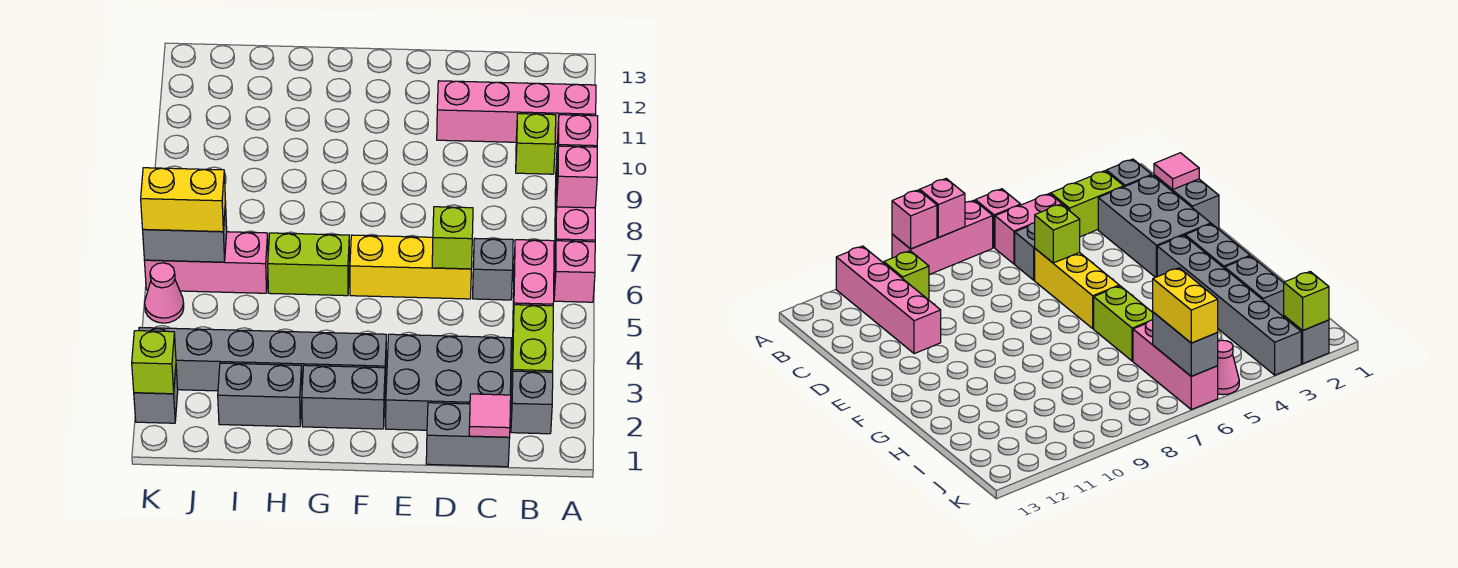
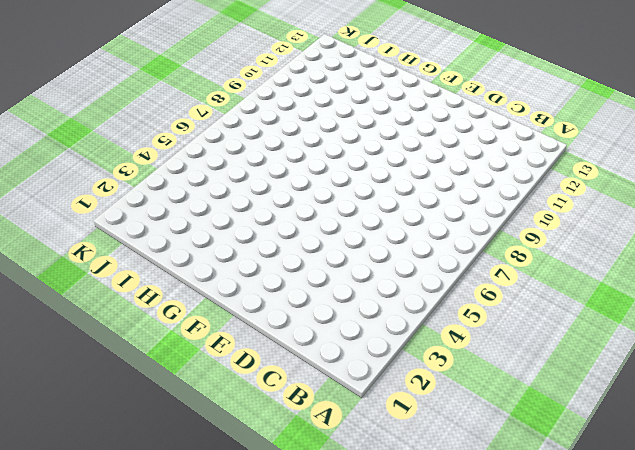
none -> pink brick A6 level 1
none -> pink brick A7:A9 level 1
none -> pink brick A11:D11 level 1

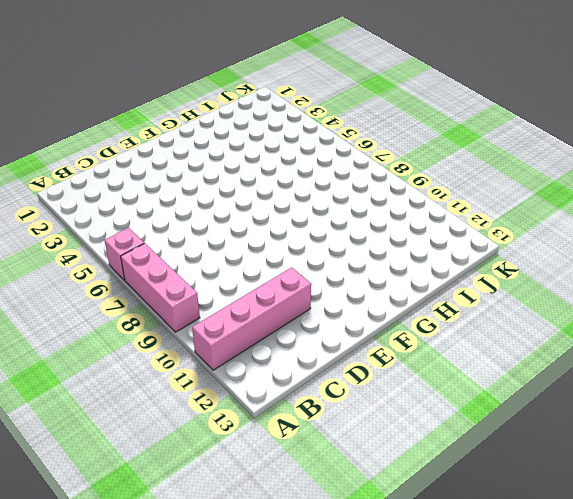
none -> grey brick B2 level 1
none -> lime brick B3:B4 level 1
none -> pink brick B5:B6 level 1

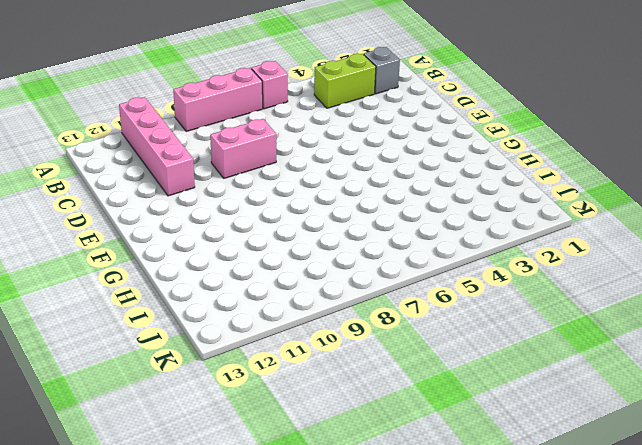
pink brick D8:D9 level 1 -> pink brick B5:B6 level 1
none -> lime brick B10 level 1
none -> grey brick C1:D1 level 1
none -> grey brick C2:E3 level 1

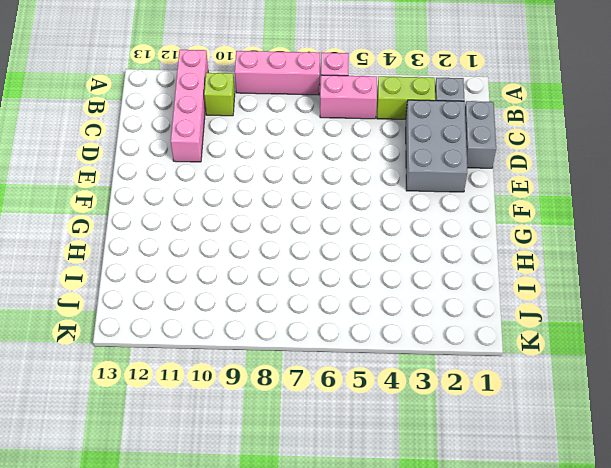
none -> grey brick C6 level 1
none -> yellow brick D6:F6 level 1
none -> grey brick F2:G2 level 1

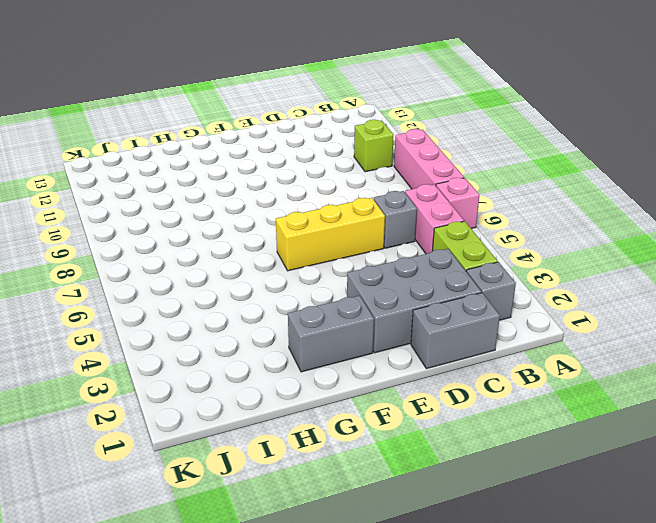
none -> pink brick A11:D11 level 1
none -> grey brick F3:K3 level 1
none -> lime brick G6:H6 level 1

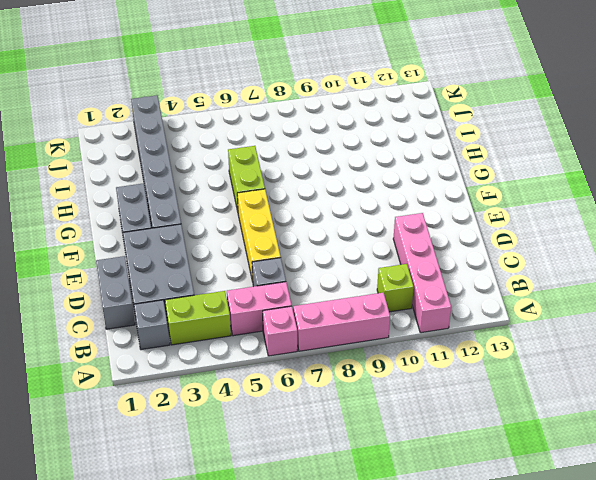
none -> grey brick H2:I2 level 1
none -> pink brick I6:K6 level 1
none -> grey brick K2 level 1

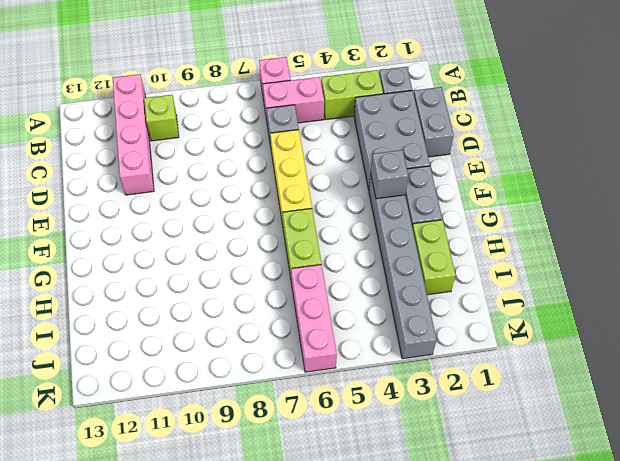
grey brick F3 level 2 -> grey brick K2 level 1
lime brick H2:I2 level 1 -> grey brick H2:I2 level 1
none -> pink brick A7:A9 level 1
none -> pink cone K5 level 1
none -> pink brick A8 level 2

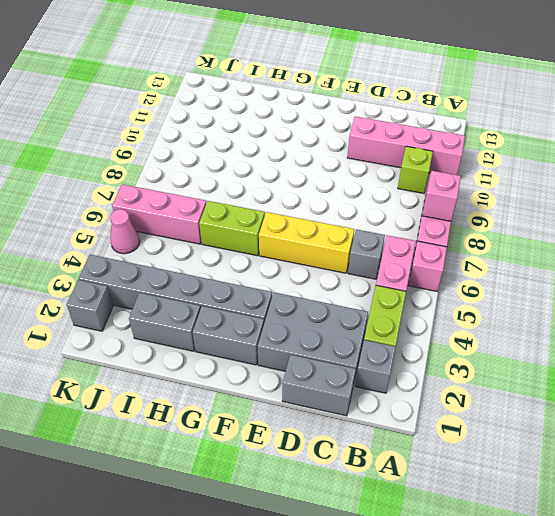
none -> pink brick A9 level 2
none -> pink tile C1 level 2
none -> lime brick D6 level 2

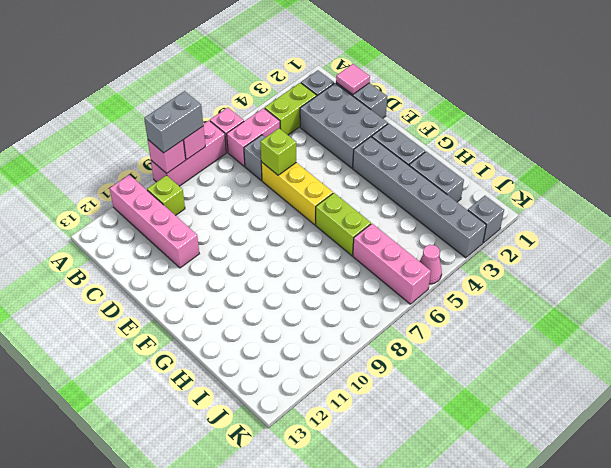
grey brick A8:A9 level 3 -> grey brick J6:K6 level 2
none -> lime brick K2 level 2
none -> yellow brick J6:K6 level 3

